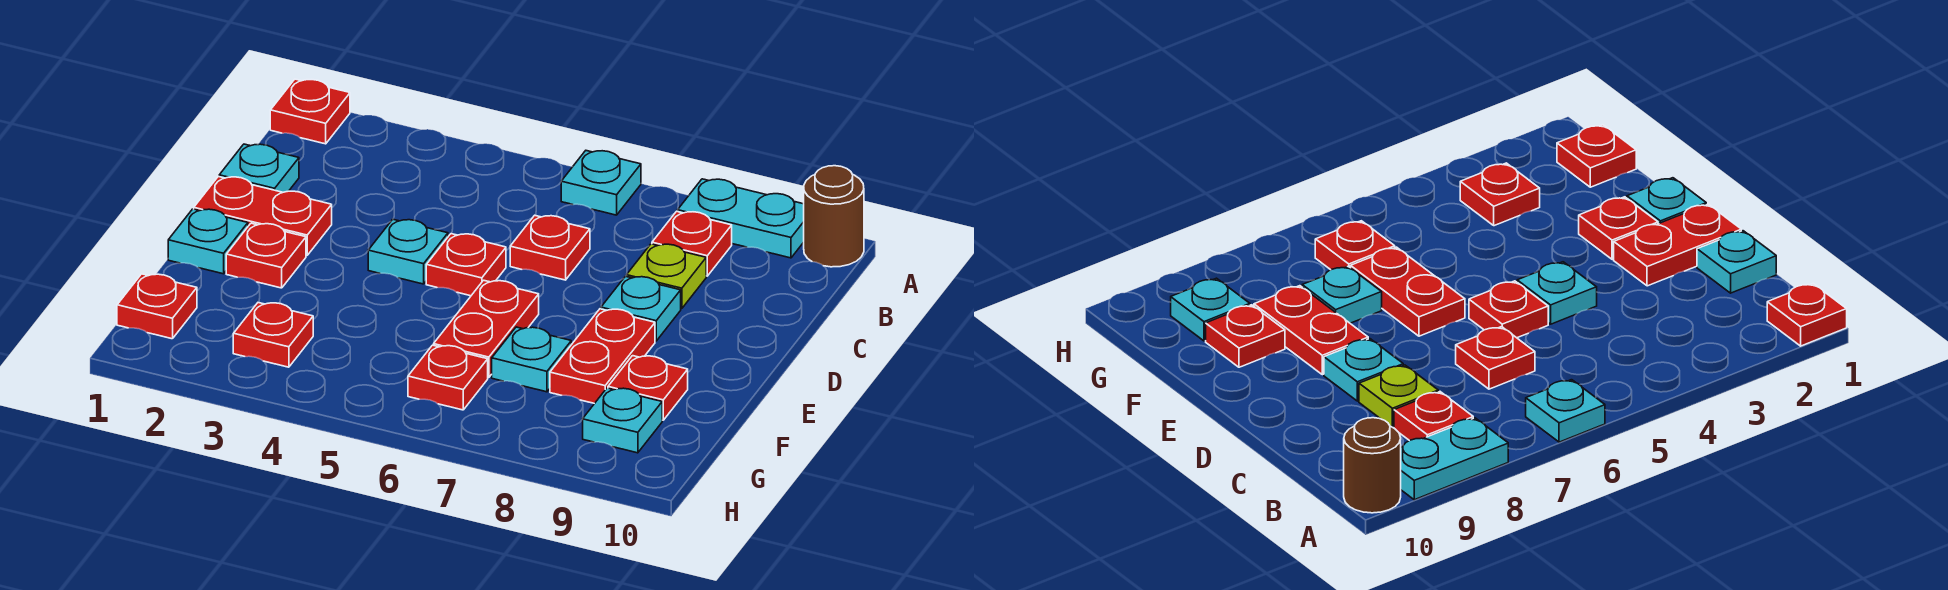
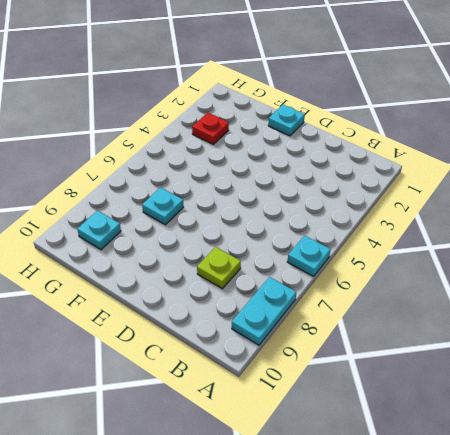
none -> red plate A1 level 1
none -> brown round brick A10 level 1
none -> red plate B8 level 1

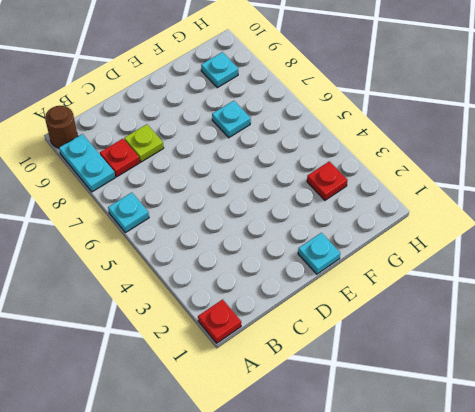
none -> cyan plate C1 level 1
none -> red plate C6 level 1
none -> red plate D1:D2 level 1

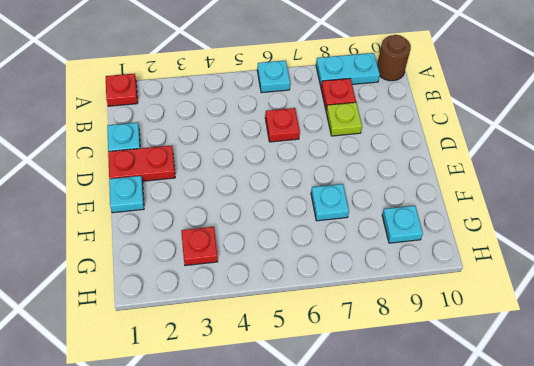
none -> cyan plate D4 level 1
none -> red plate D5 level 1
none -> cyan plate D8 level 1

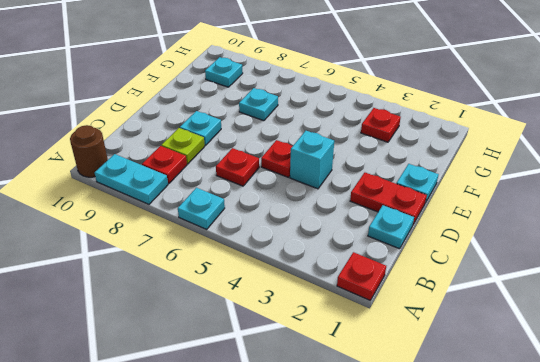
cyan brick D4 level 1 -> cyan plate D4 level 1
none -> red plate E2 level 1
none -> red plate E6:F6 level 1
none -> red plate E8:F8 level 1

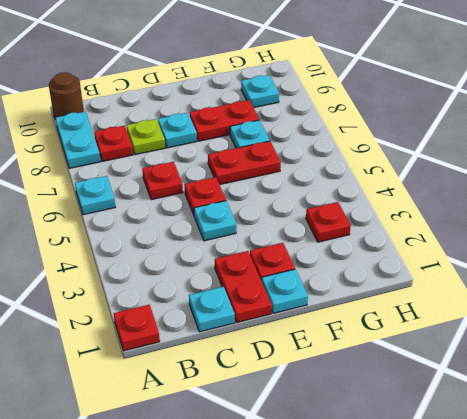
none -> red plate F9 level 1
none -> red plate G1 level 1
none -> red plate G6 level 1

